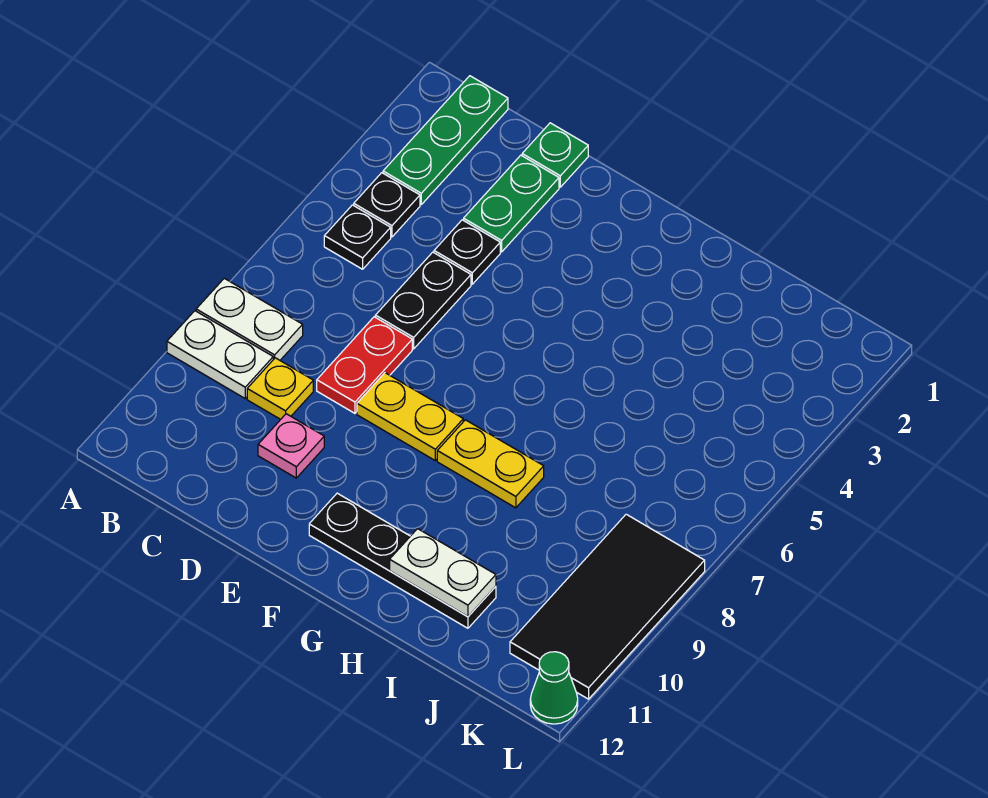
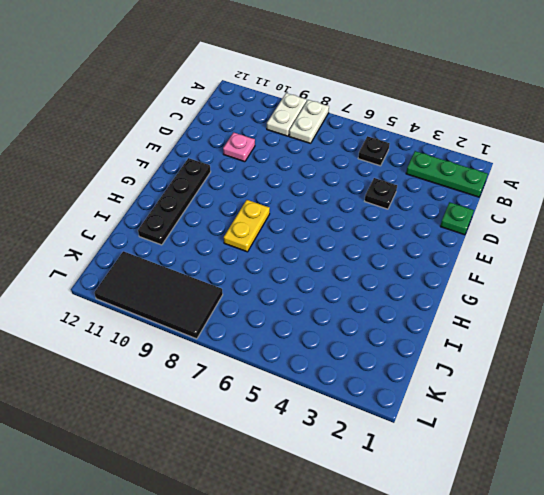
none -> black plate B4 level 1
none -> yellow plate C9 level 1
none -> green plate D2:D3 level 1

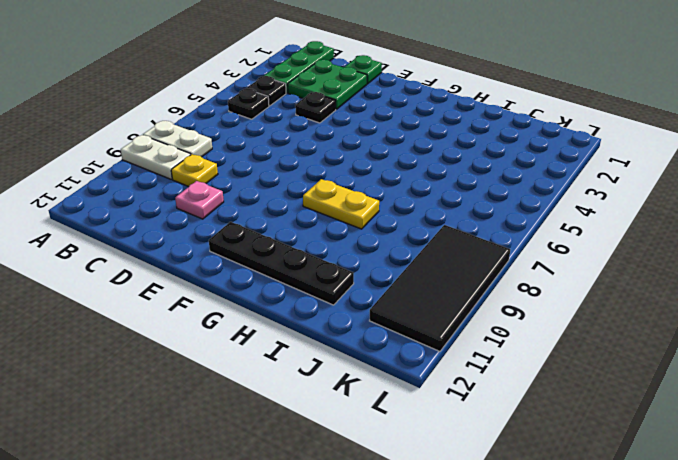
green plate C2:D3 level 1 -> green plate D2:D3 level 1
none -> black plate D5:D6 level 1
none -> red plate D7:D8 level 1
none -> yellow plate E8:F8 level 1

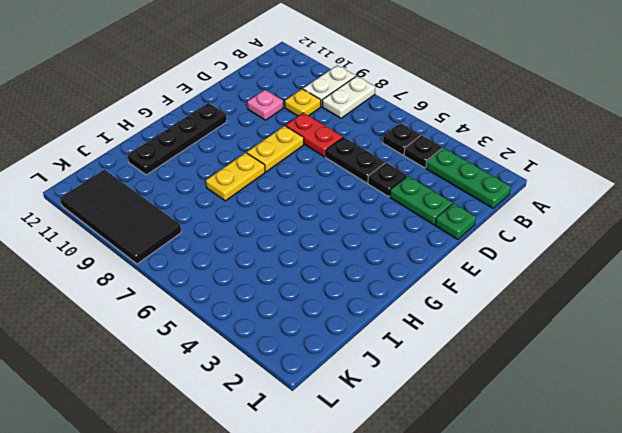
none -> green cone L12 level 1
none -> white plate H11:I11 level 2

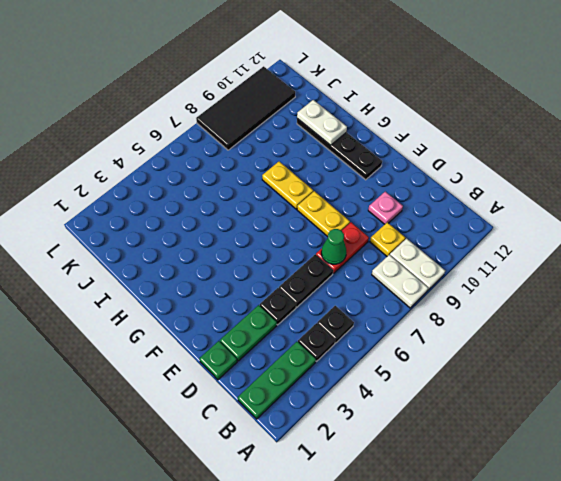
green cone D7 level 2 -> green cone L12 level 1

